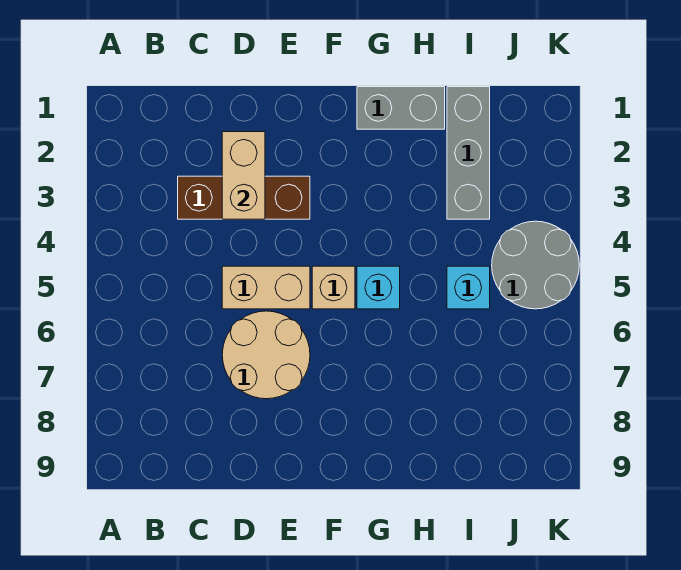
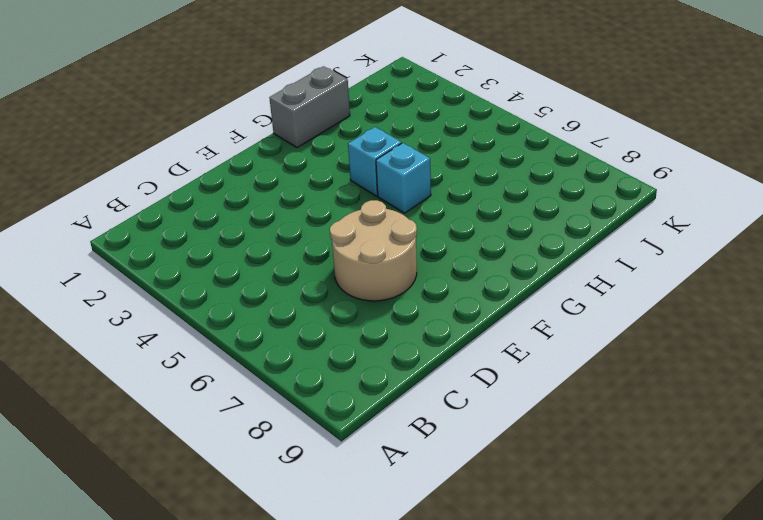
cyan brick G4 level 1 -> cyan brick I5 level 1
none -> brown brick C3:E3 level 1
none -> tan brick D5:E5 level 1

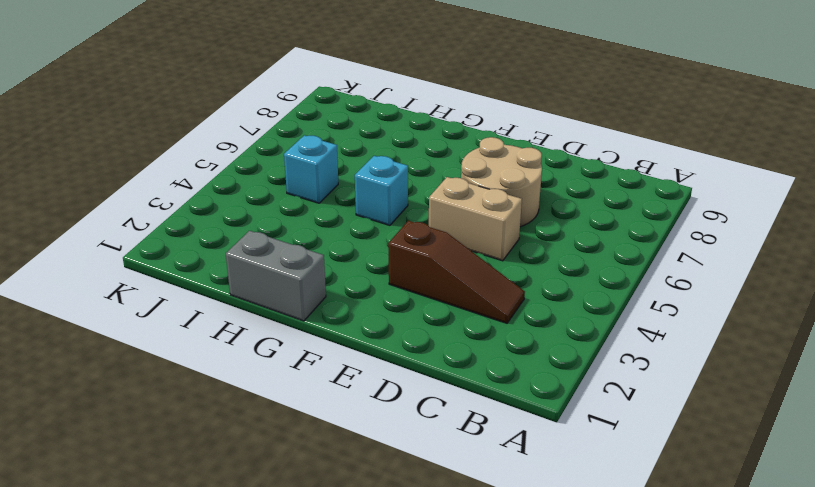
brown slope C3:E3 level 1 top E -> brown brick C3:E3 level 1
none -> tan brick F5 level 1
none -> grey brick I1:I3 level 1

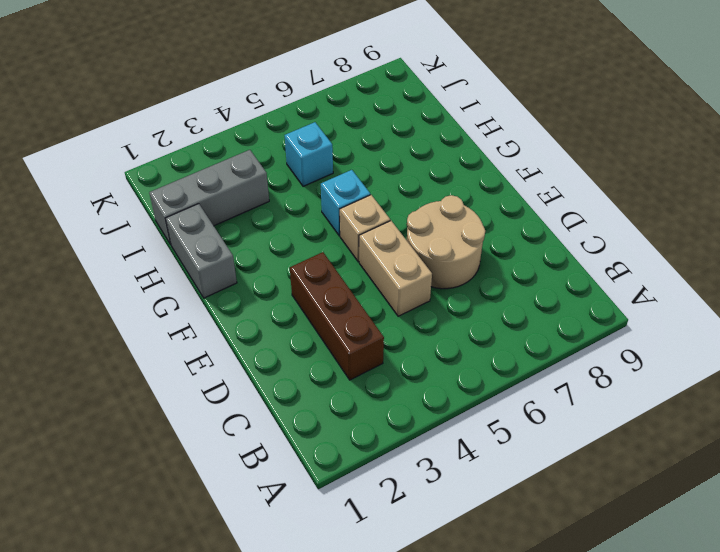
none -> grey round brick J4:K5 level 1
none -> tan brick D2:D3 level 2

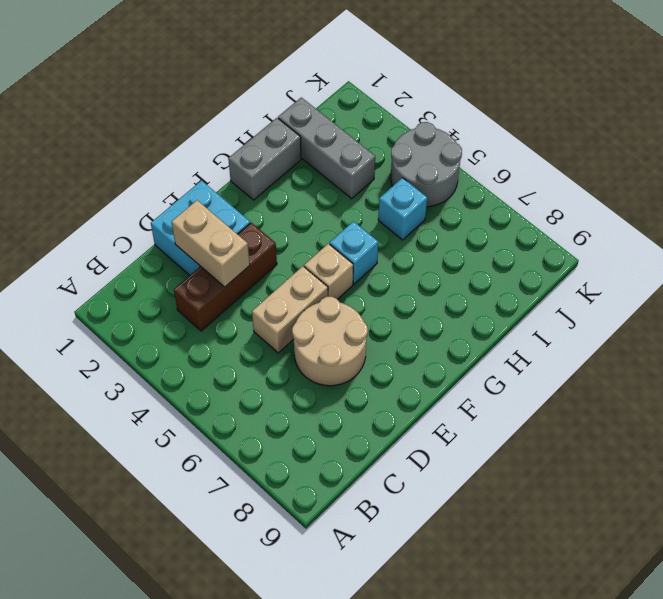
cyan brick D1:E2 level 1 -> none

